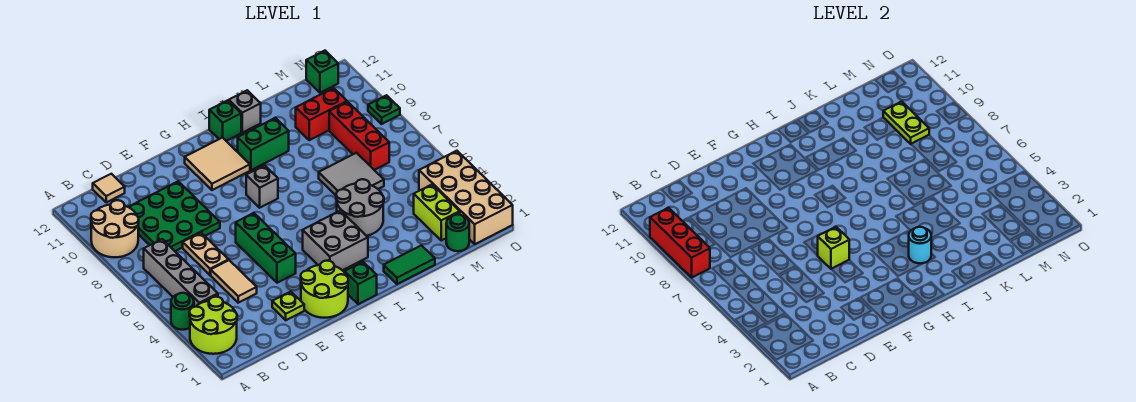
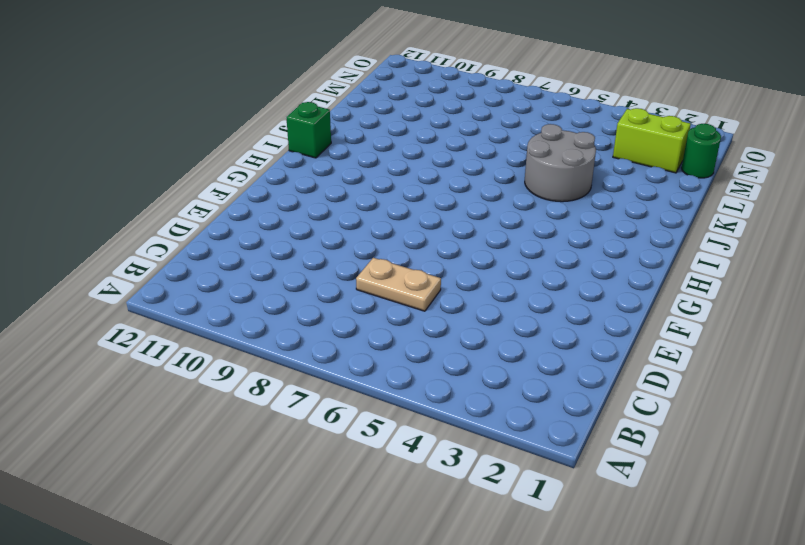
none -> lime round brick A2:B3 level 1
none -> green round brick A4 level 1
none -> tan round brick A9:B10 level 1
none -> grey brick B4:B7 level 1

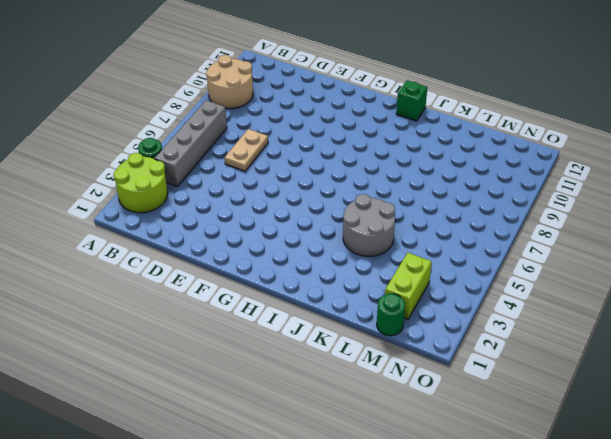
none -> green plate C8:E10 level 1
none -> tan tile C12 level 1
none -> tan tile D4:D5 level 1
none -> lime plate E2 level 1

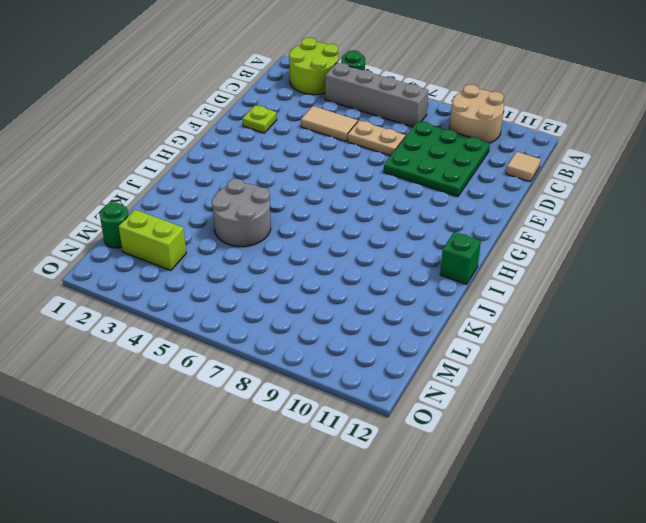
none -> lime round brick F1:G2 level 1
none -> green brick F4:F6 level 1
none -> tan tile G10:H11 level 1
none -> green brick H1 level 1

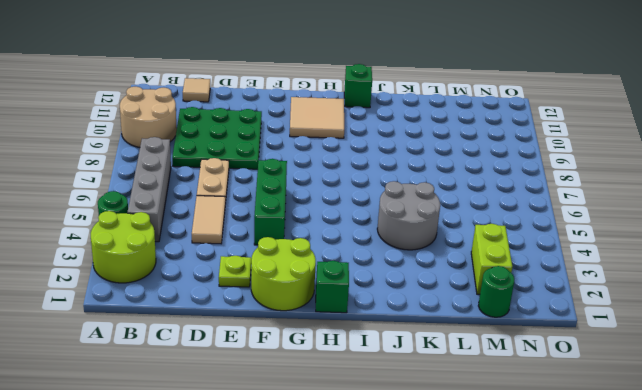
none -> grey brick H3:I4 level 1
none -> grey brick H8 level 1
none -> green brick I10:J10 level 1
none -> green tile J1:K1 level 1

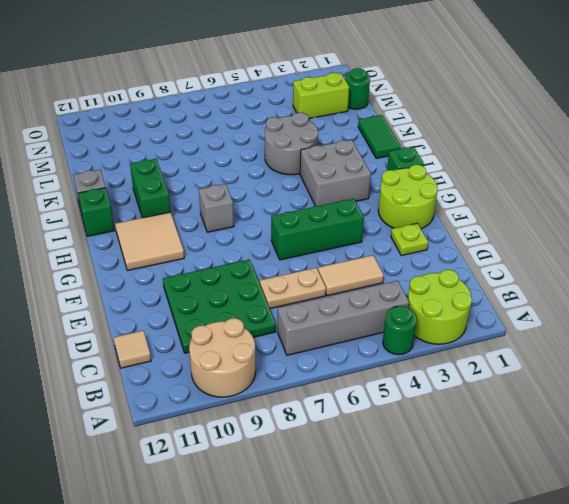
none -> grey tile K6:L7 level 1
none -> red brick L10:M10 level 1
none -> red brick M7:M9 level 1
none -> tan brick N1:O4 level 1

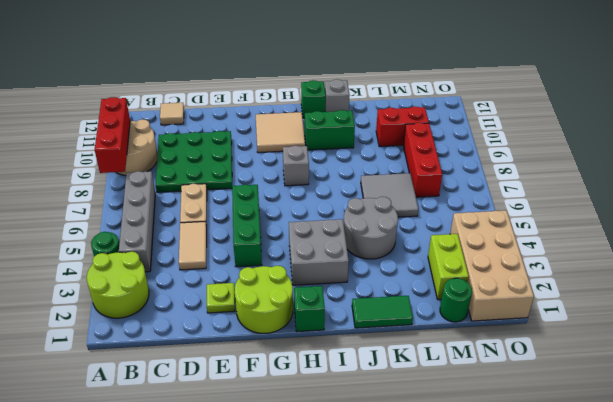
none -> green brick N12 level 1
none -> green plate O9 level 1
none -> lime brick F5 level 2
none -> cyan round brick I3 level 2

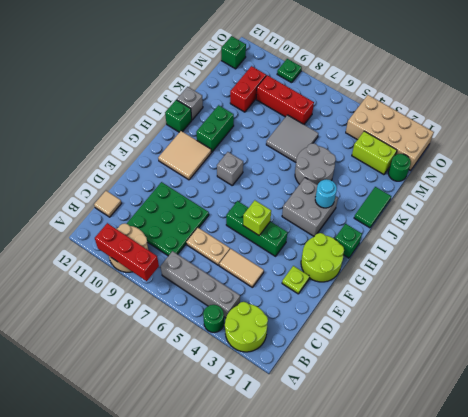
none -> lime plate M9:M10 level 2

